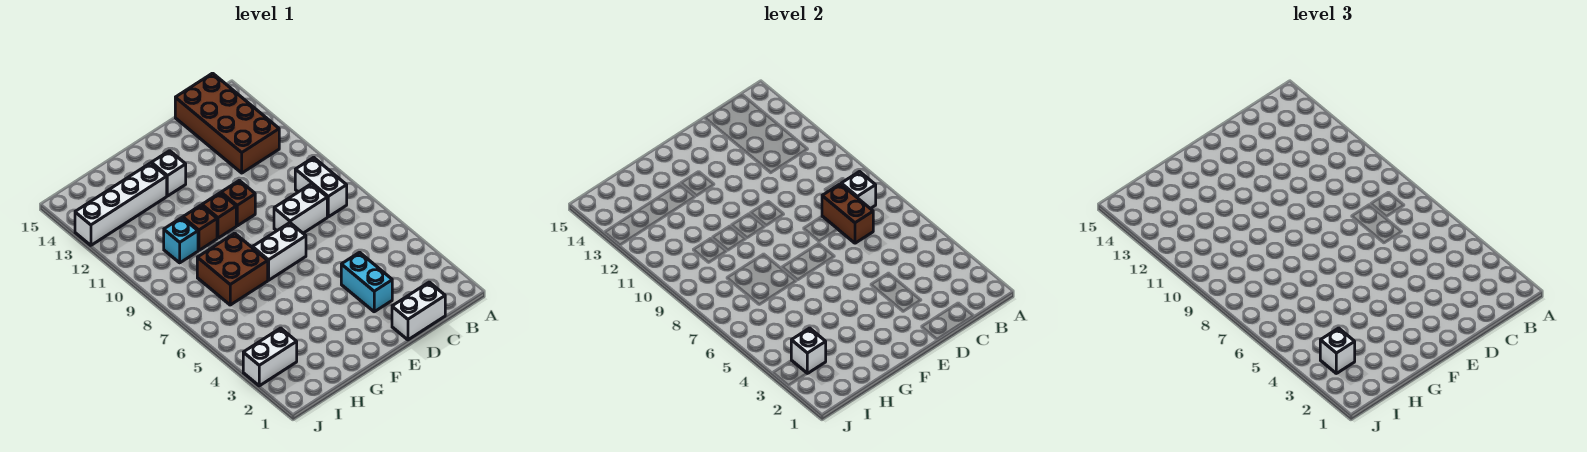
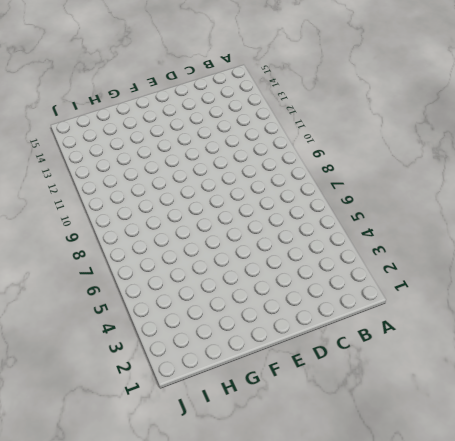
none -> white brick B8:B9 level 1
none -> brown brick B12:C15 level 1
none -> white brick C1:D1 level 1

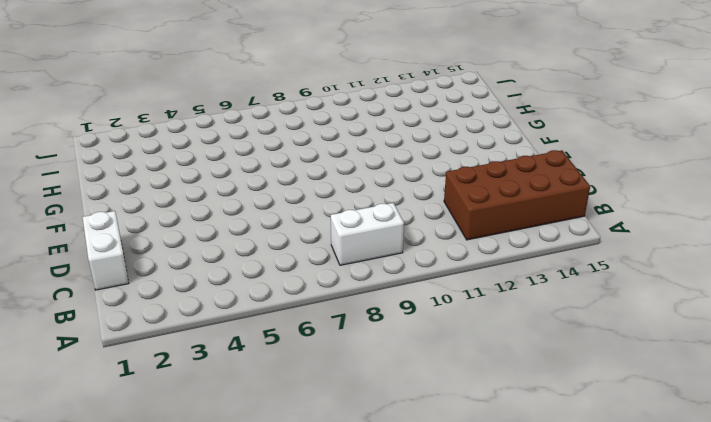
none -> white brick C8:D8 level 1
none -> cyan brick D3:D4 level 1
none -> white brick E7:F7 level 1

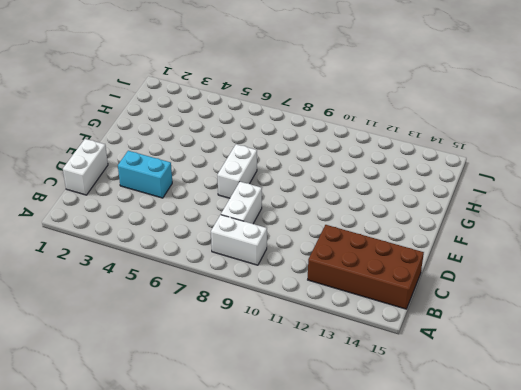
none -> brown brick E10 level 1
none -> brown brick F10 level 1
none -> white brick F13 level 1

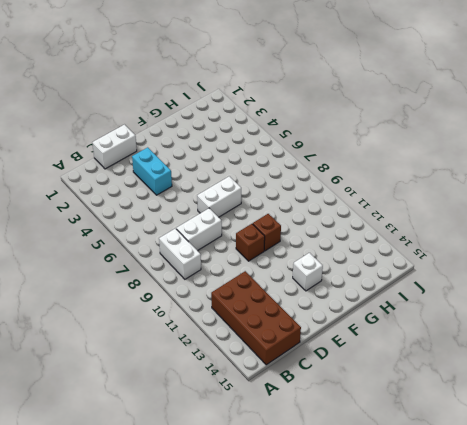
none -> brown brick G7:H8 level 1
none -> brown brick G10 level 1
none -> white brick G13:J13 level 1

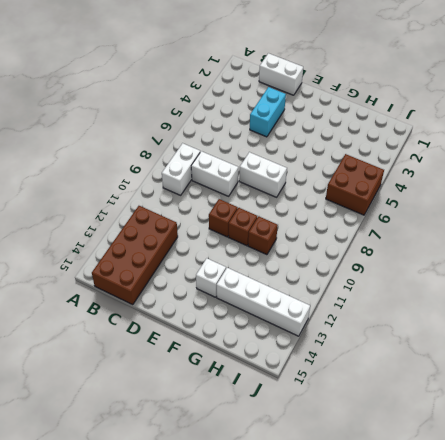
brown brick I5:J6 level 1 -> brown brick G7:H8 level 1
none -> cyan brick H10 level 1
none -> white brick I3:J3 level 1
none -> white brick B8 level 2

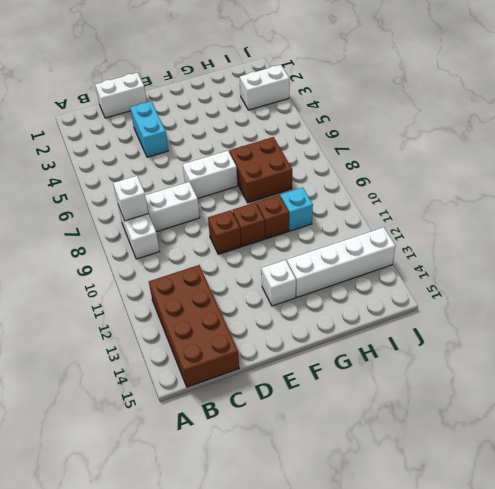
none -> brown brick C7:C8 level 2
none -> white brick I3 level 2
none -> white brick I3 level 3

